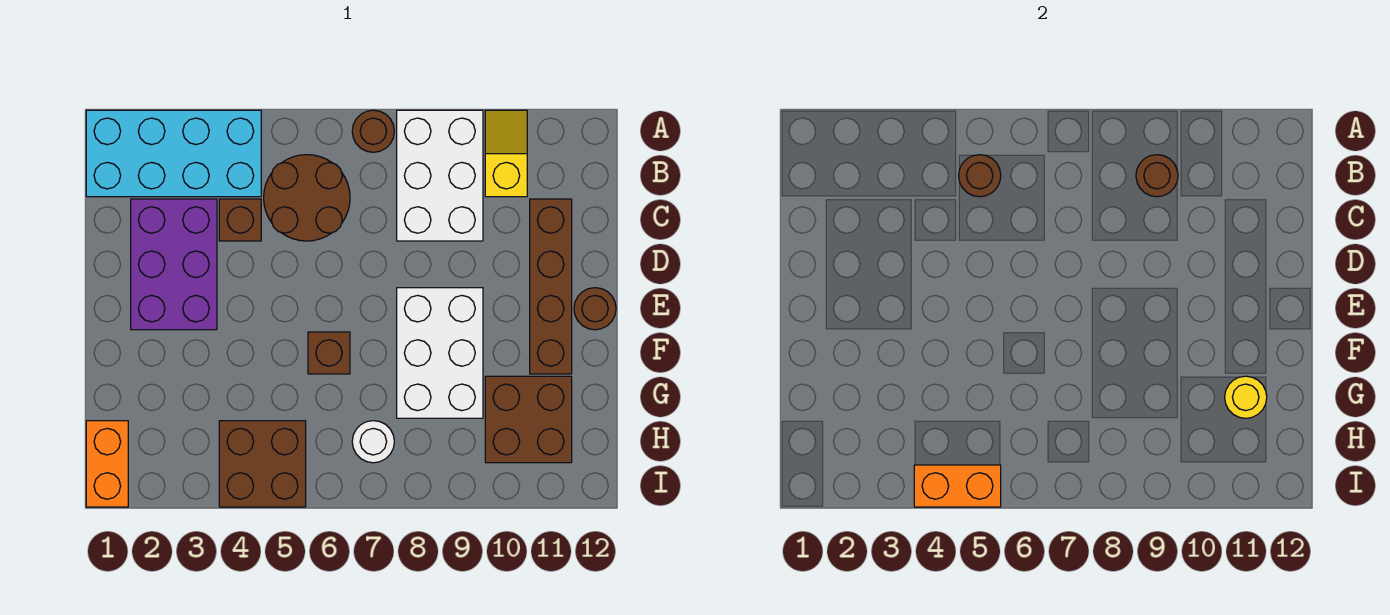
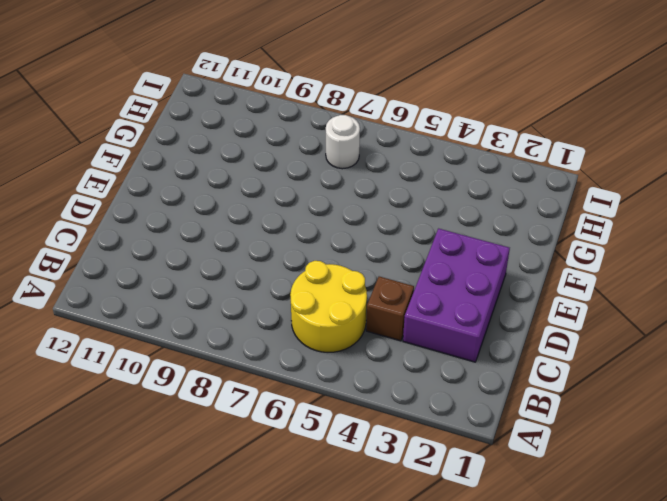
yellow round brick B5:C6 level 1 -> brown round brick B5:C6 level 1
none -> cyan brick A1:B4 level 1
none -> brown round brick A7 level 1
none -> white brick A8:C9 level 1

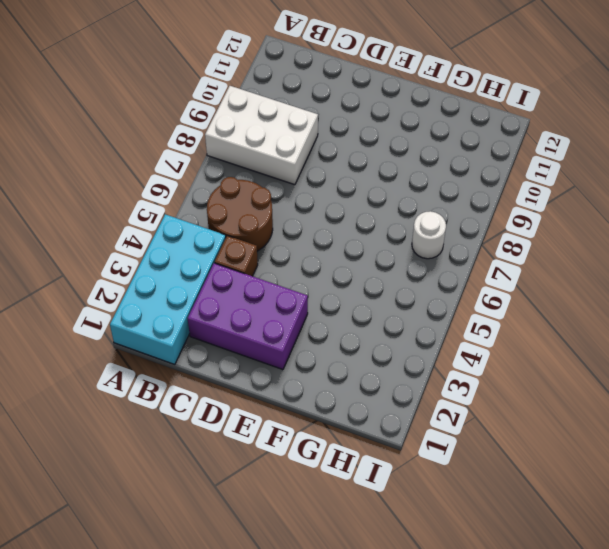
none -> brown round brick A7 level 1
none -> yellow slope A10:B10 level 1 top B
none -> brown brick C11:F11 level 1

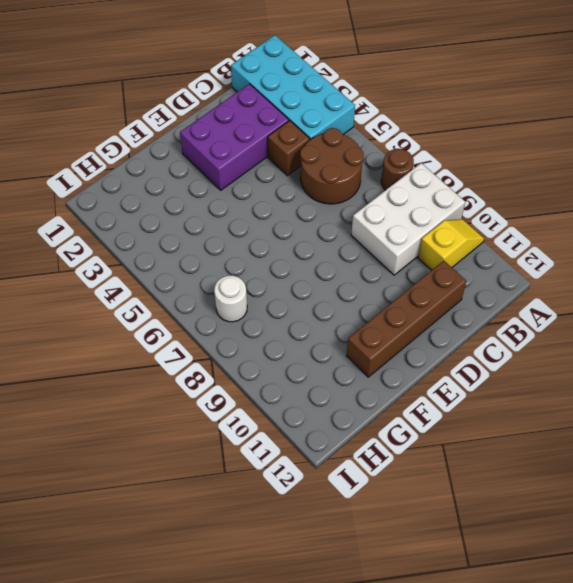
none -> white brick E8:G9 level 1
none -> brown round brick E12 level 1
none -> brown brick F6 level 1

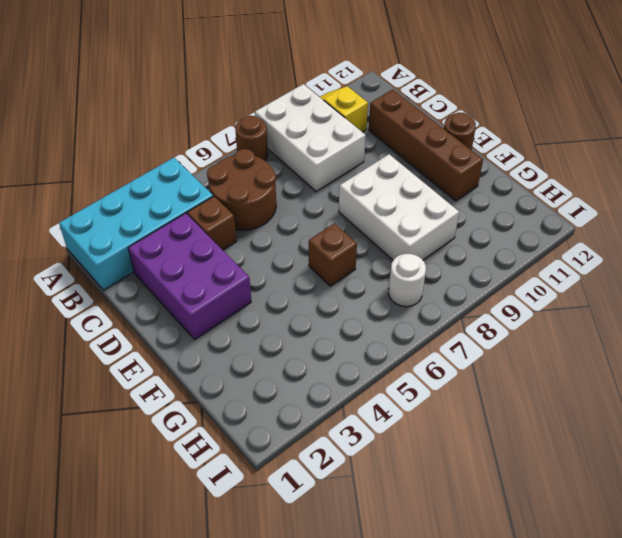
none -> brown brick G10:H11 level 1
none -> orange brick H1:I1 level 1
none -> brown brick H4:I5 level 1

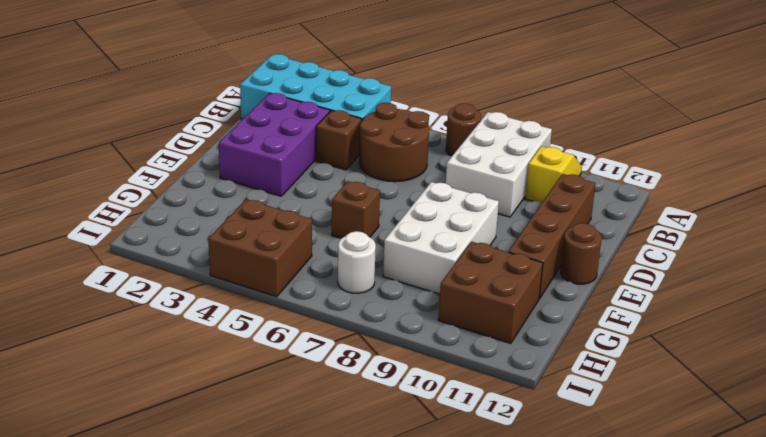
none -> orange brick H1:I1 level 1
none -> brown round brick B5 level 2
none -> brown round brick B9 level 2

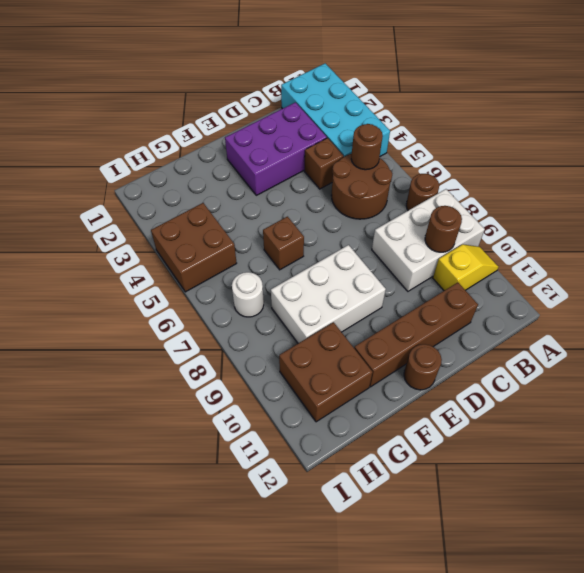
none -> orange brick H1:I1 level 1
none -> yellow round brick G11 level 2
none -> orange brick I4:I5 level 2

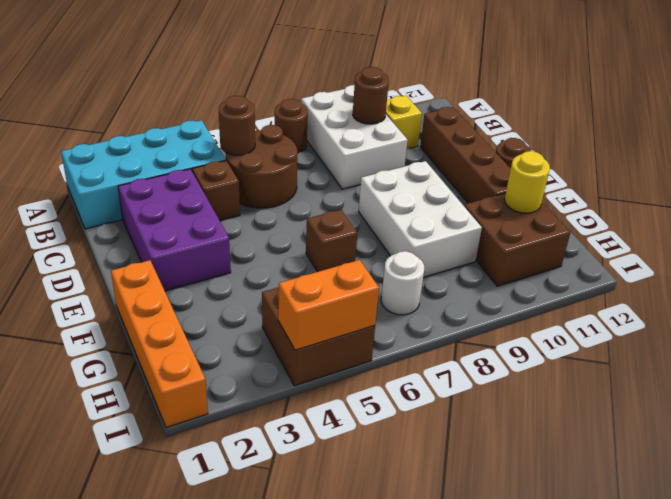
orange brick F1:I1 level 1 -> orange brick H1:I1 level 1

